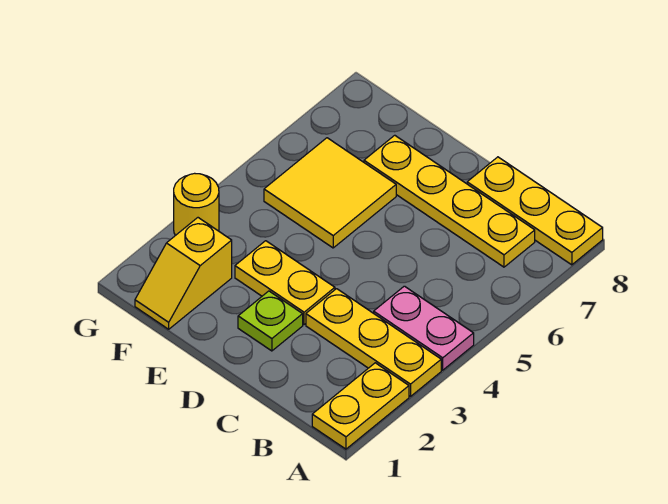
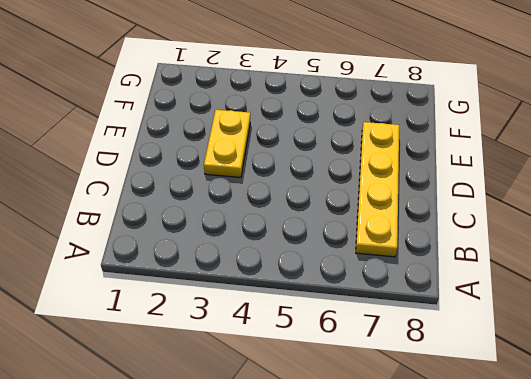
none -> yellow plate A1:A2 level 1
none -> yellow plate A3:C3 level 1

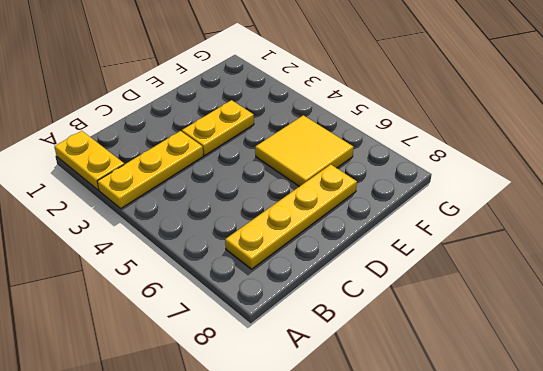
none -> pink plate A4:B4 level 1
none -> yellow plate A8:C8 level 1

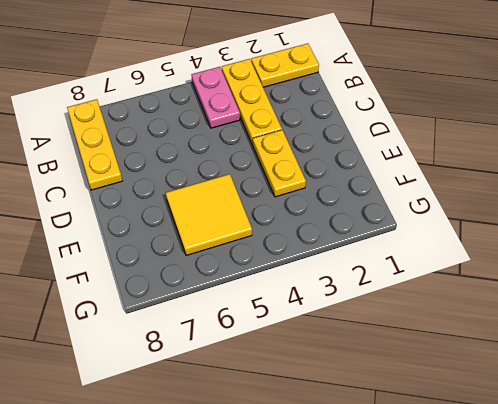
none -> yellow plate B7:E7 level 1
none -> lime plate D2 level 1

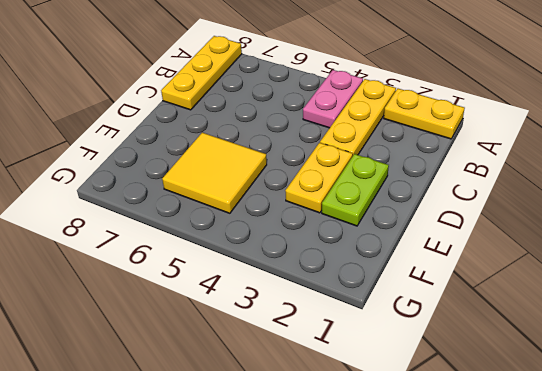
lime plate D2:E2 level 1 -> lime plate D2 level 1
none -> yellow plate B7:E7 level 1
none -> yellow slope F1:F2 level 1 top 2

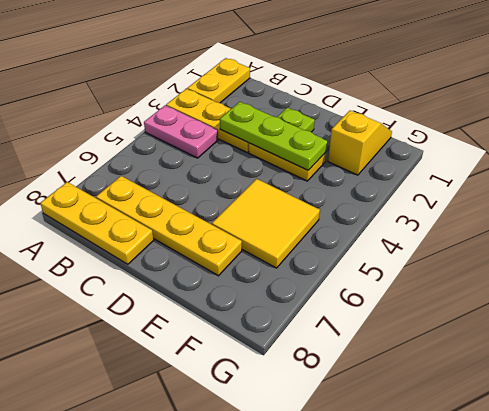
lime plate C3:E3 level 2 -> none
none -> yellow round brick G3 level 1

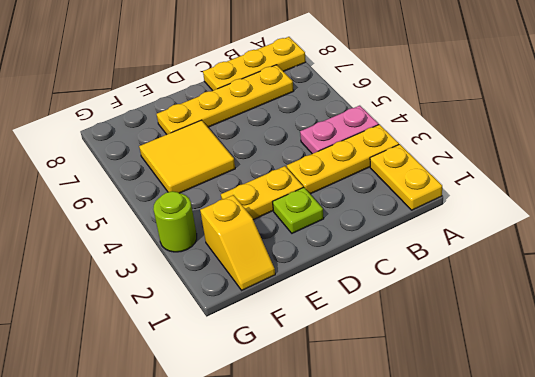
lime round brick G3 level 1 -> yellow round brick G3 level 1

